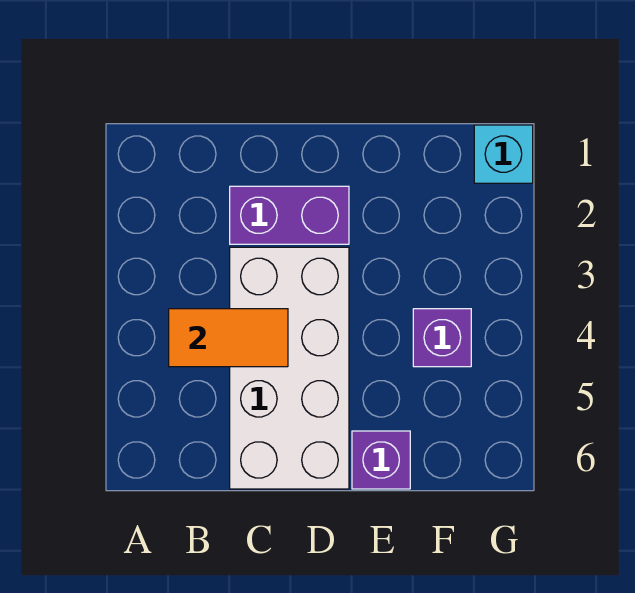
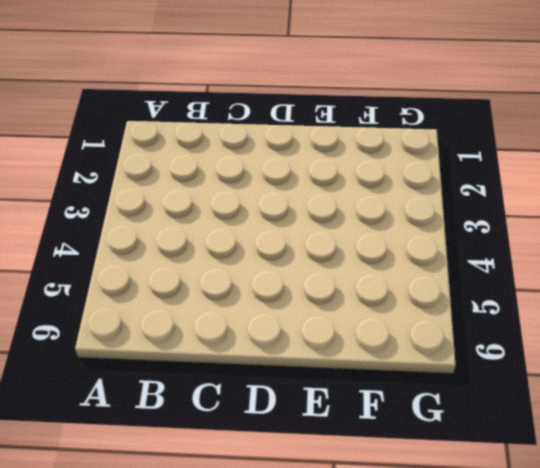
none -> purple brick C2:D2 level 1
none -> white brick C3:D6 level 1

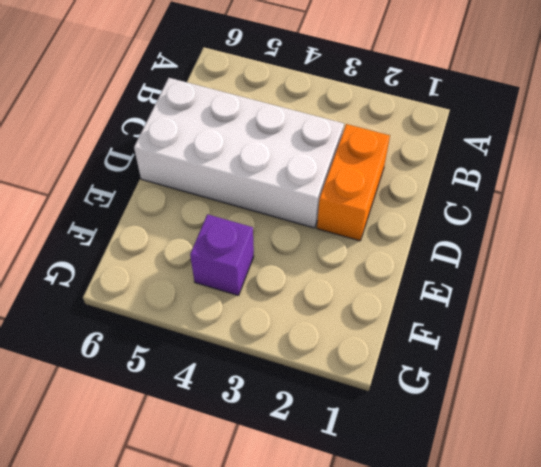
orange brick C2:D2 level 1 -> purple brick C2:D2 level 1
none -> purple brick E6 level 1
none -> cyan brick G1 level 1

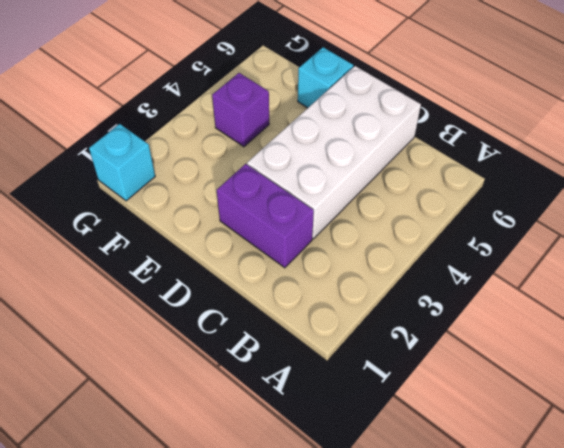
cyan brick E6 level 1 -> purple brick E6 level 1
none -> orange tile B4:C4 level 2

